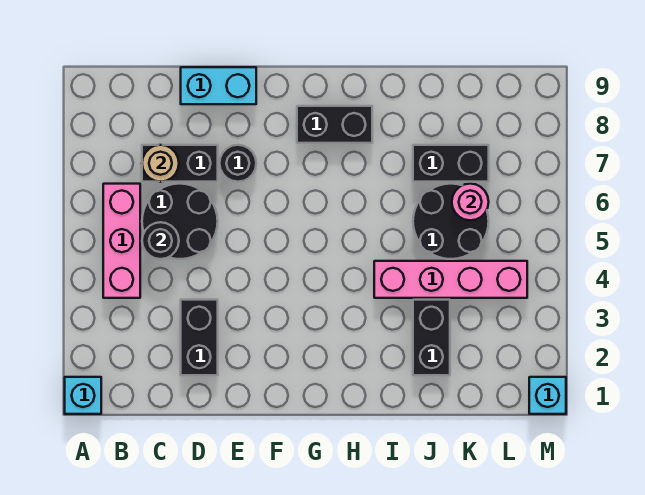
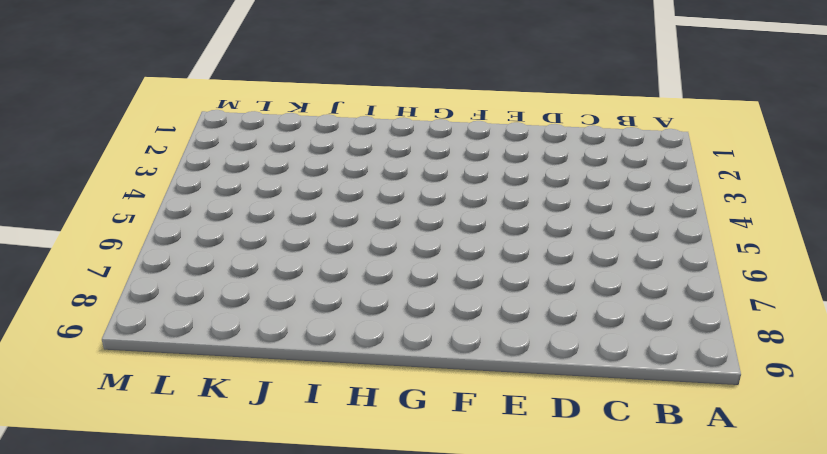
none -> cyan brick A1 level 1
none -> pink brick B4:B6 level 1
none -> black round brick C5:D6 level 1

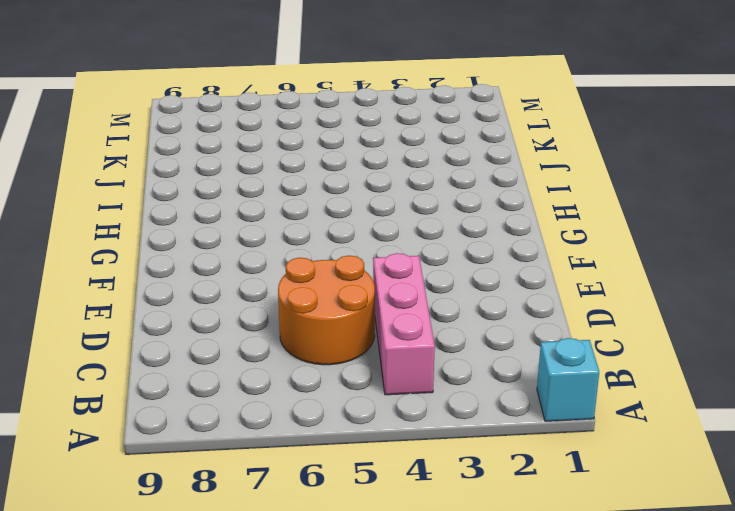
pink brick B4:D4 level 1 -> pink brick B4:B6 level 1
orange round brick C5:D6 level 1 -> black round brick C5:D6 level 1
none -> black brick C7:D7 level 1
none -> black brick D2:D3 level 1
none -> cyan brick D9:E9 level 1

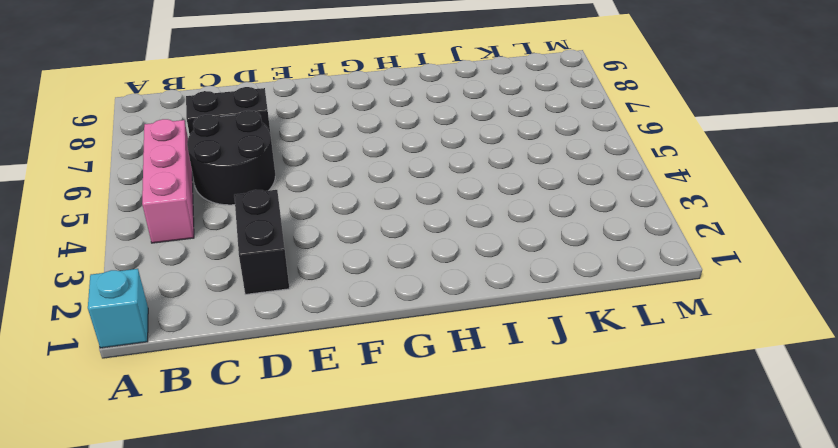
none -> cyan brick D9:E9 level 1
none -> black round brick E7 level 1
none -> black brick G8:H8 level 1

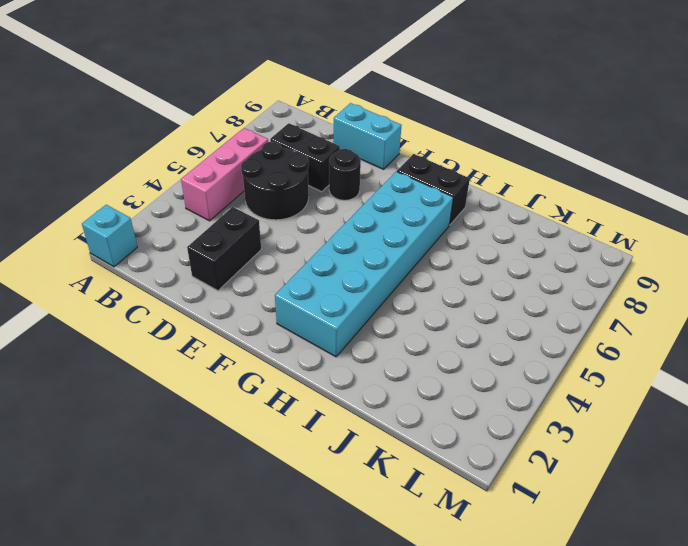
cyan brick G2:H7 level 1 -> none
none -> pink brick I4:L4 level 1
none -> black brick J2:J3 level 1
none -> black round brick J5:K6 level 1

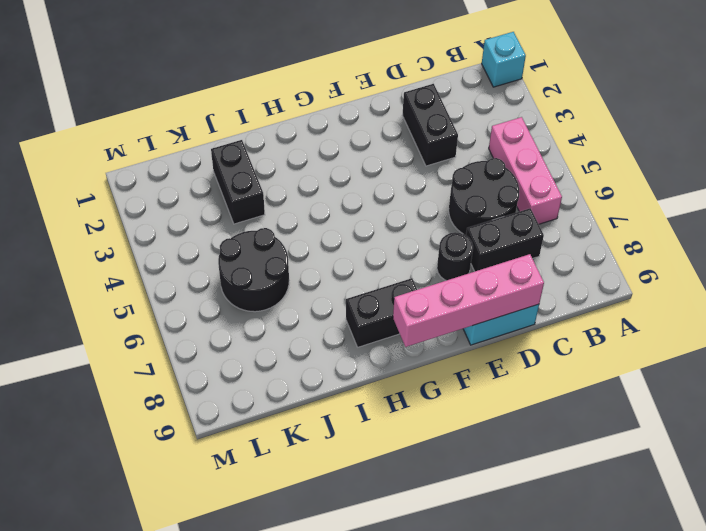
pink brick D9:G9 level 2 -> pink brick I4:L4 level 1
none -> black brick J7:K7 level 1
none -> cyan brick M1 level 1
none -> black round brick C5 level 2

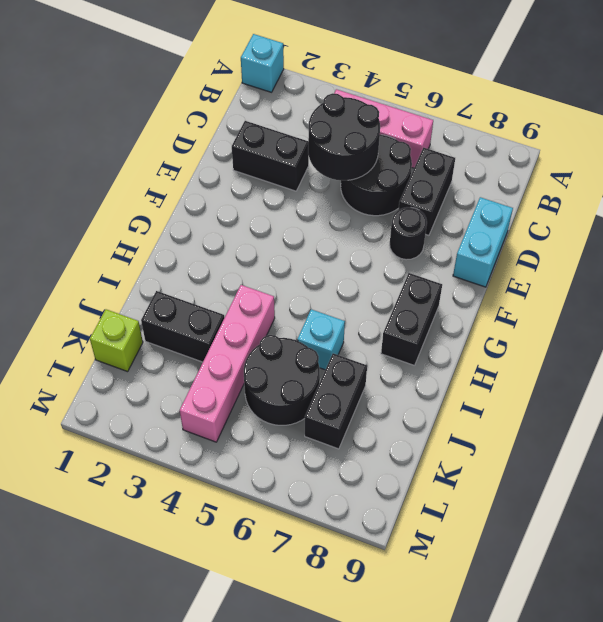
black round brick C4:D5 level 2 -> black round brick C5 level 2
cyan brick I6 level 1 -> cyan brick M1 level 1
lime brick K1 level 1 -> none
none -> tan round brick C7 level 2
none -> pink round brick K6 level 2

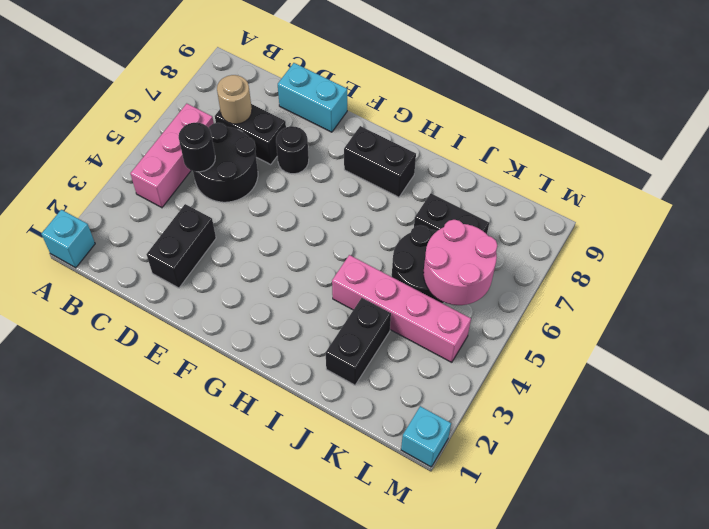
pink round brick K5:L6 level 2 -> pink round brick K6 level 2

